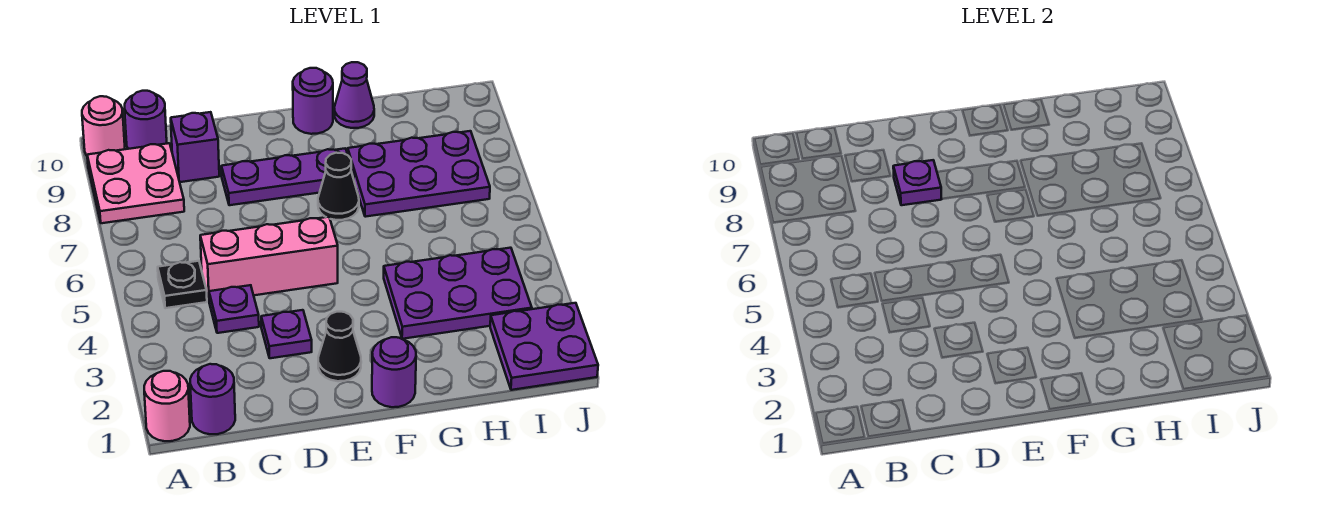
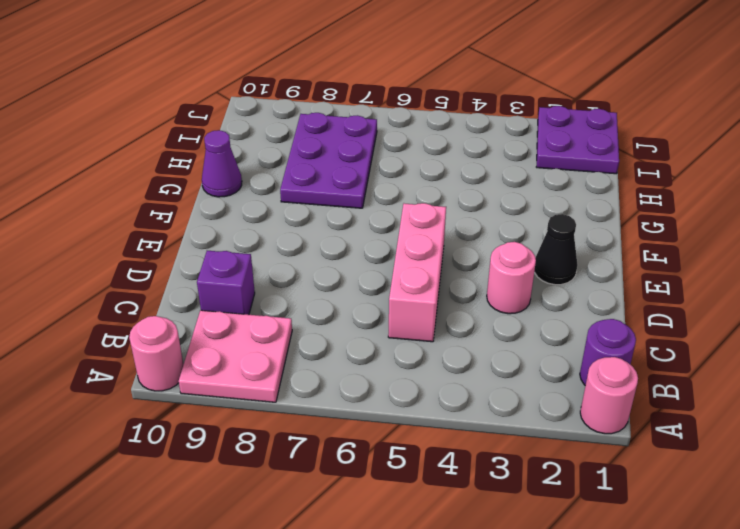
pink round brick D3 level 1 -> purple plate D3 level 1
none -> black plate B5 level 1
none -> purple round brick B10 level 1
none -> purple plate C4 level 1

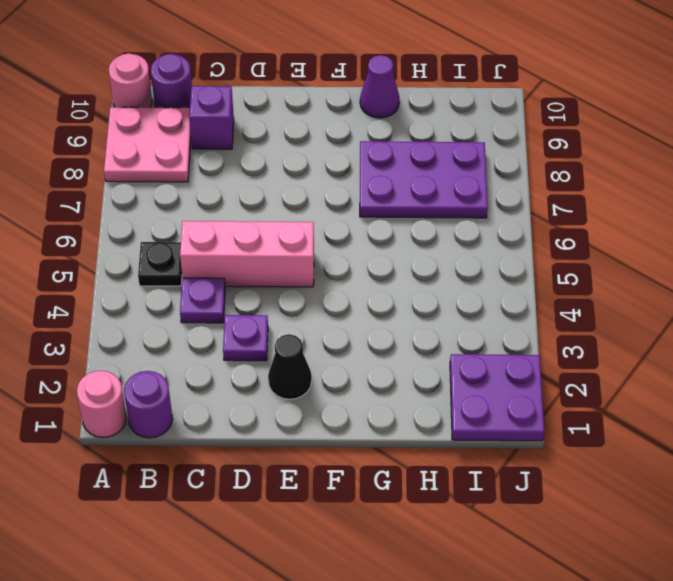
none -> purple plate D8:F8 level 1
none -> purple round brick F1 level 1
none -> black cone F7 level 1

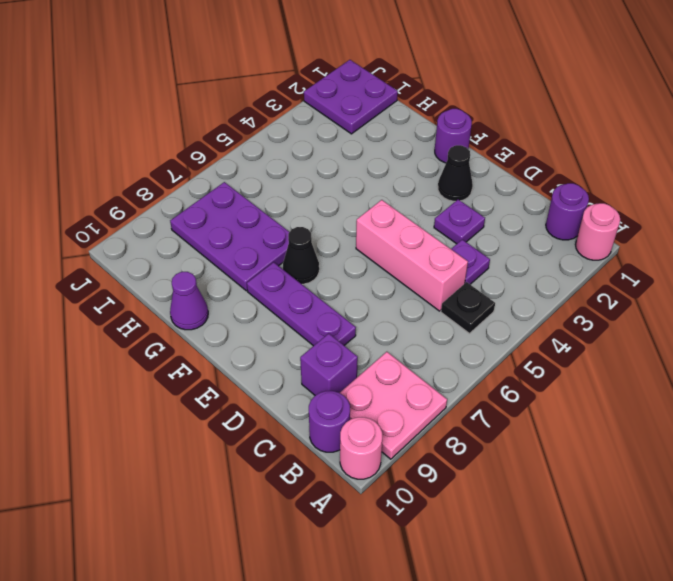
none -> purple round brick F10 level 1
none -> purple plate G3:I4 level 1
none -> purple plate D8 level 2

